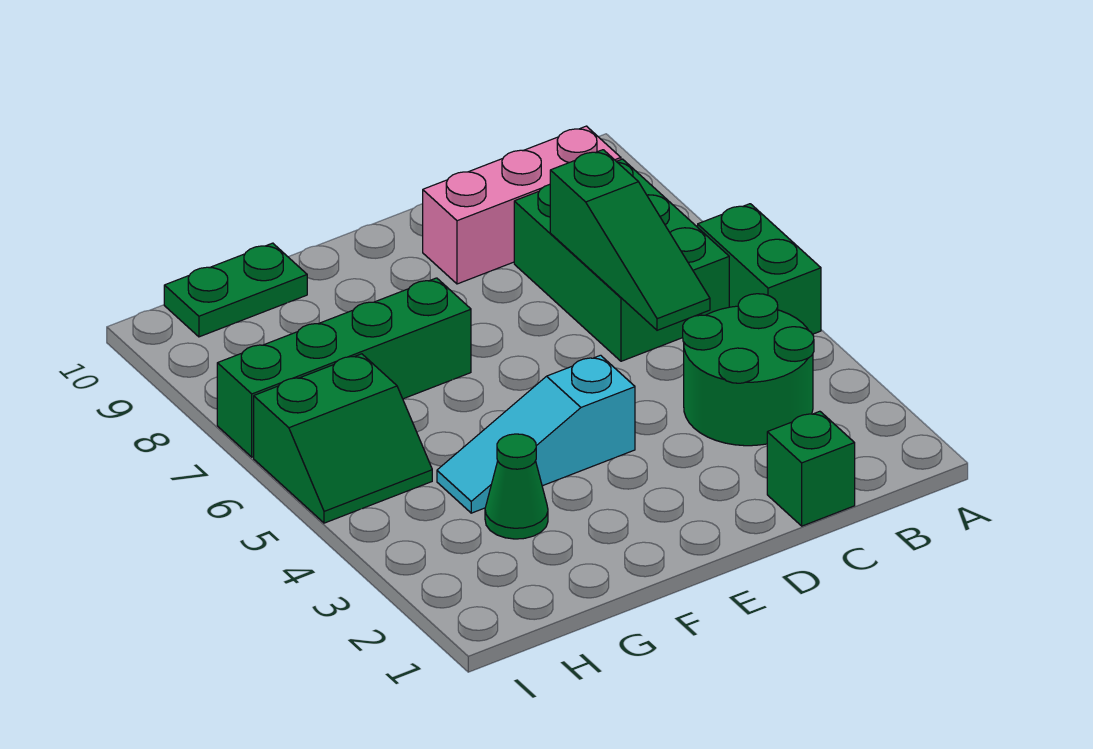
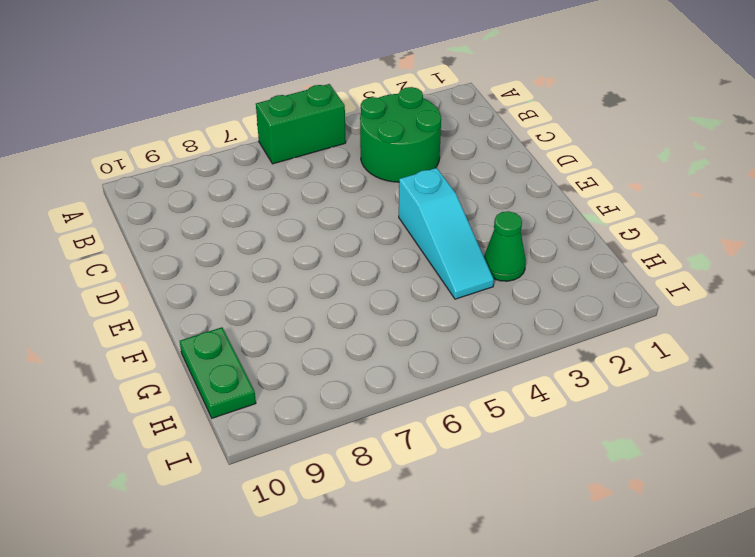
none -> green brick B6:C8 level 1
none -> pink brick B9:D9 level 1

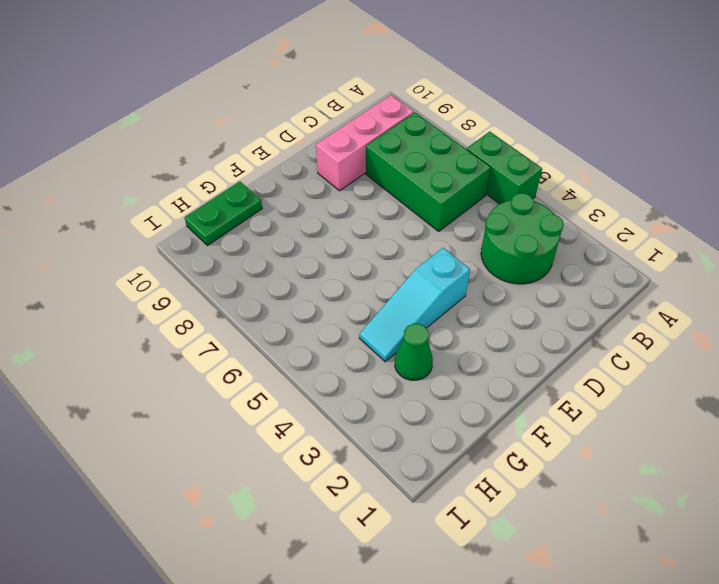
none -> green brick C1 level 1
none -> green brick F7:I7 level 1

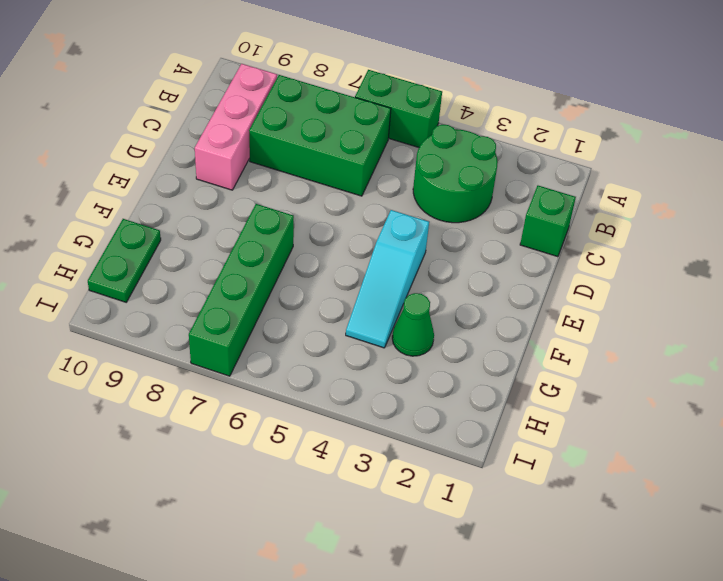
none -> green slope H5:I6 level 1 top 6
none -> green slope C5:C7 level 2 top 7

